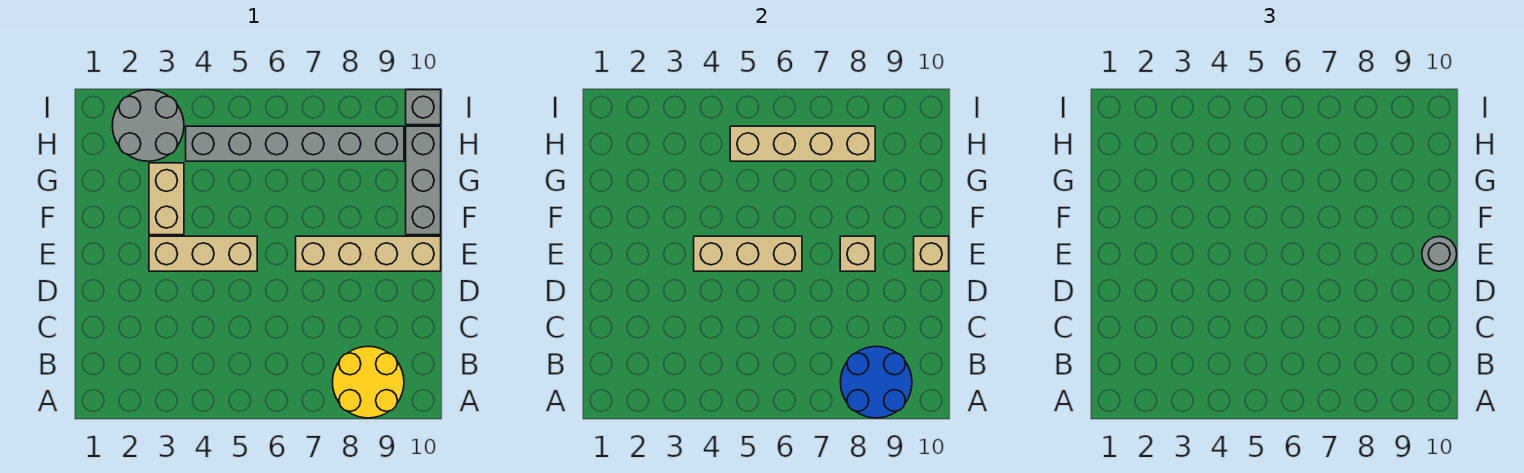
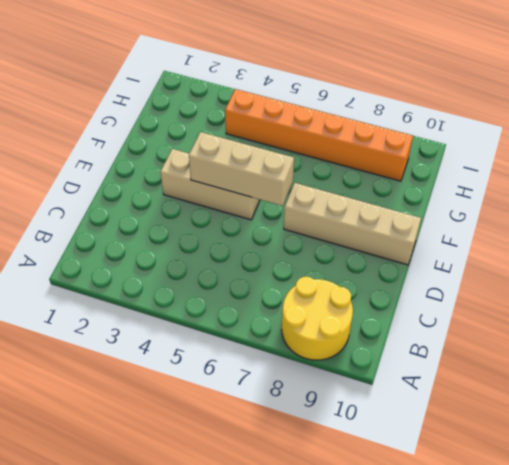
orange brick H4:H9 level 1 -> grey brick H4:H9 level 1
none -> tan brick F3:G3 level 1
none -> grey brick F10:H10 level 1
none -> grey round brick H2:I3 level 1

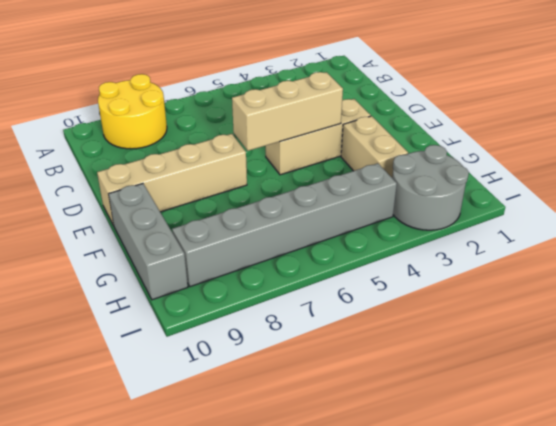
none -> grey brick I10 level 1
none -> blue round brick A8:B9 level 2
none -> tan brick E8 level 2

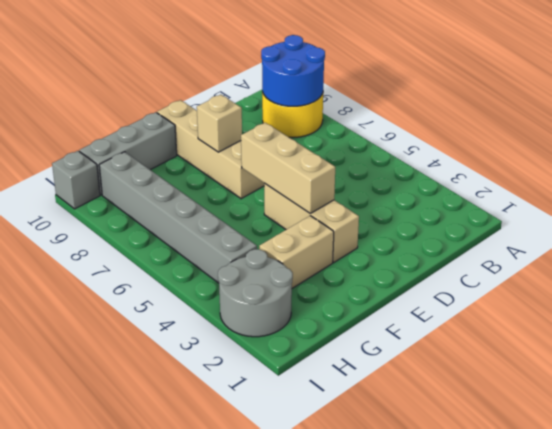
none -> tan brick E10 level 2
none -> tan brick H5:H8 level 2
none -> grey round brick E10 level 3

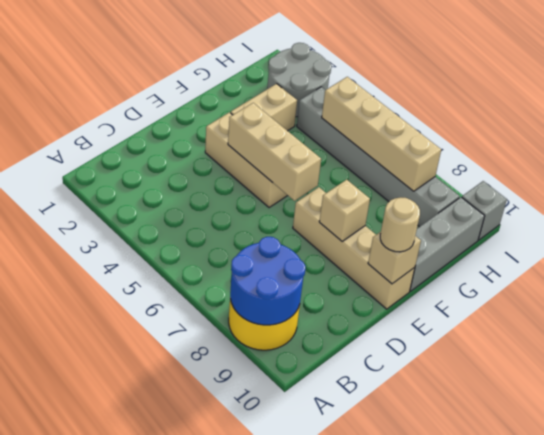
tan round brick E10 level 3 -> grey round brick E10 level 3

